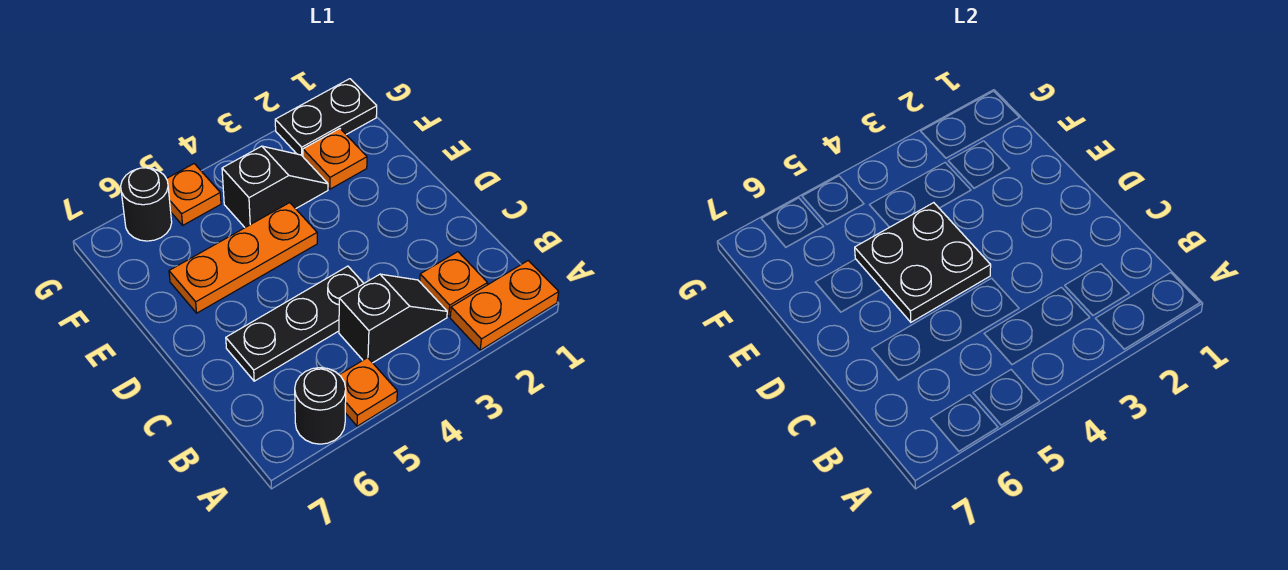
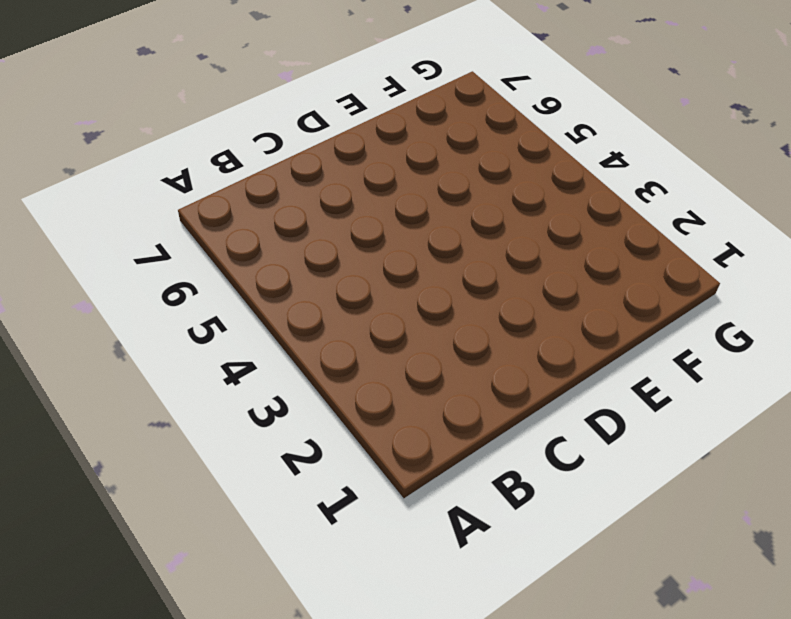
none -> orange plate A1:A2 level 1
none -> orange plate A5 level 1
none -> black round brick A6 level 1

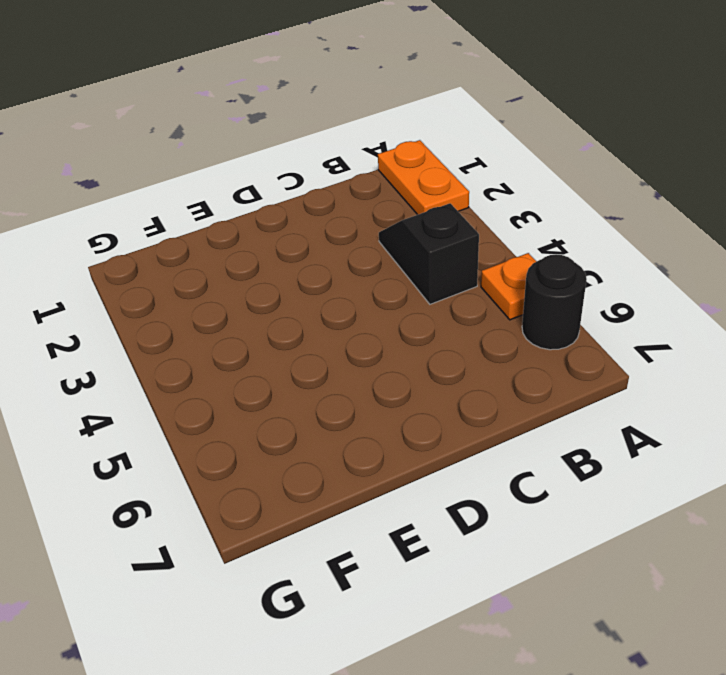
none -> orange plate B2 level 1
none -> black plate C4:C6 level 1
none -> orange plate E4:E6 level 1

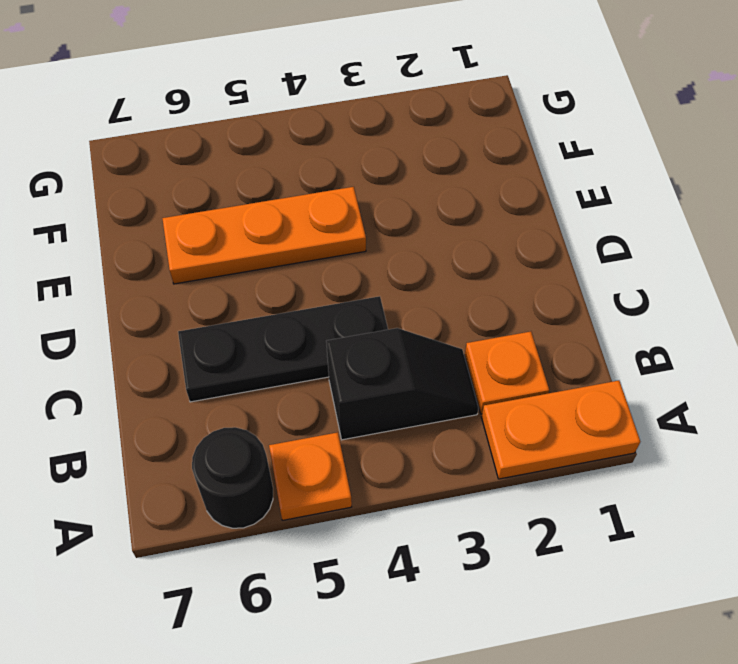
none -> orange plate F2 level 1
none -> black slope F3:F4 level 1 top 4
none -> black plate G1:G2 level 1

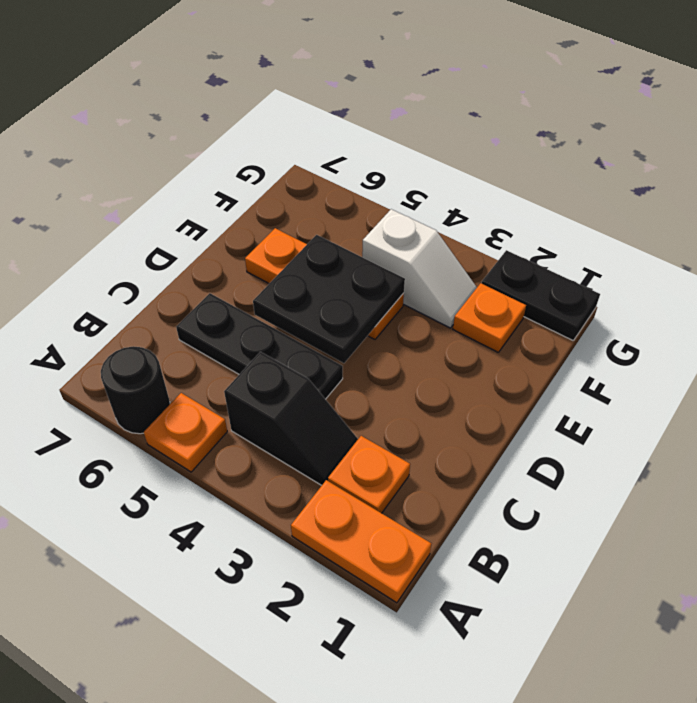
white slope F3:F4 level 1 top 4 -> black slope F3:F4 level 1 top 4
none -> orange plate G5 level 1
none -> black round brick G6 level 1

